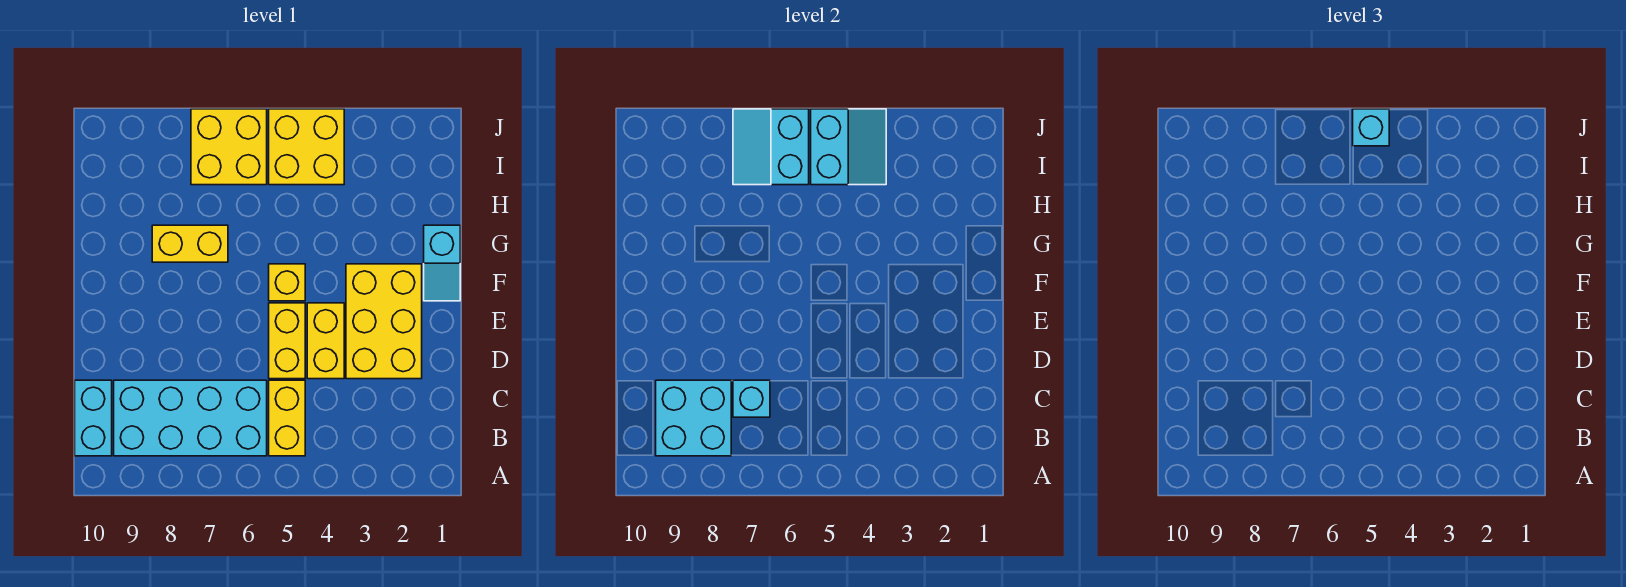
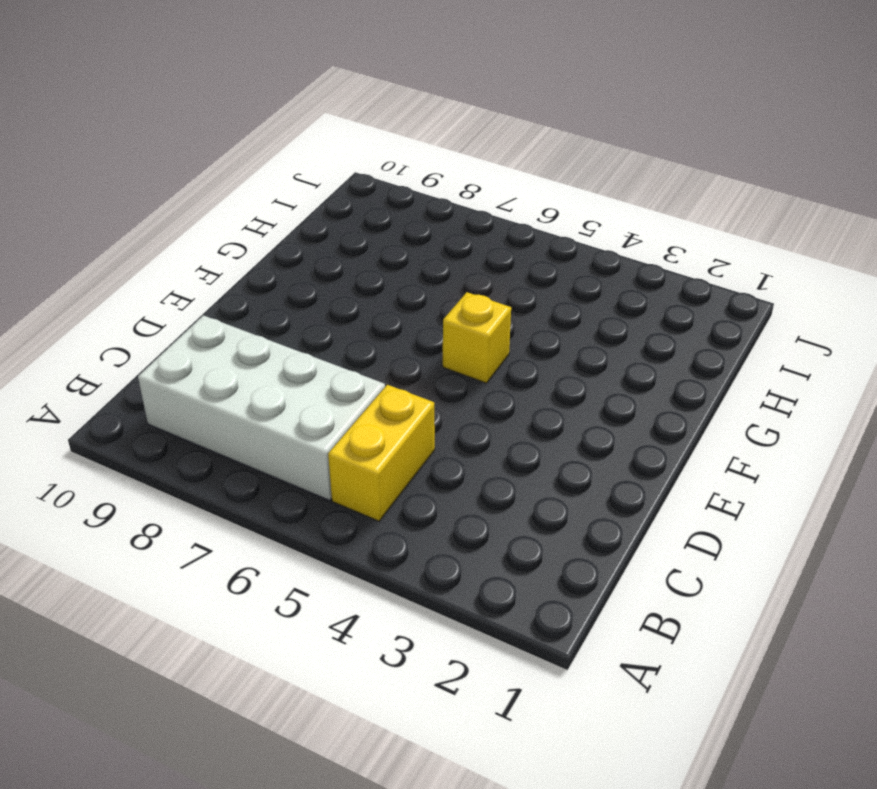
white brick B6:C9 level 1 -> cyan brick B6:C9 level 1
none -> cyan brick B10:C10 level 1
none -> yellow brick D2:F3 level 1
none -> yellow brick D4:E4 level 1

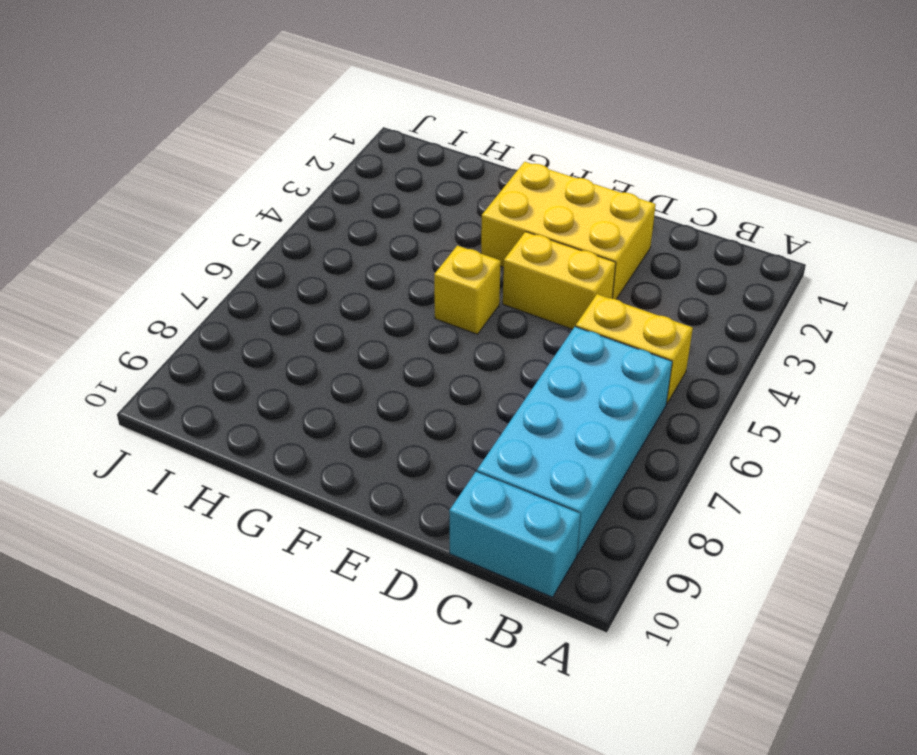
none -> yellow brick D5:E5 level 1
none -> cyan slope F1:G1 level 1 top G
none -> yellow brick G7:G8 level 1

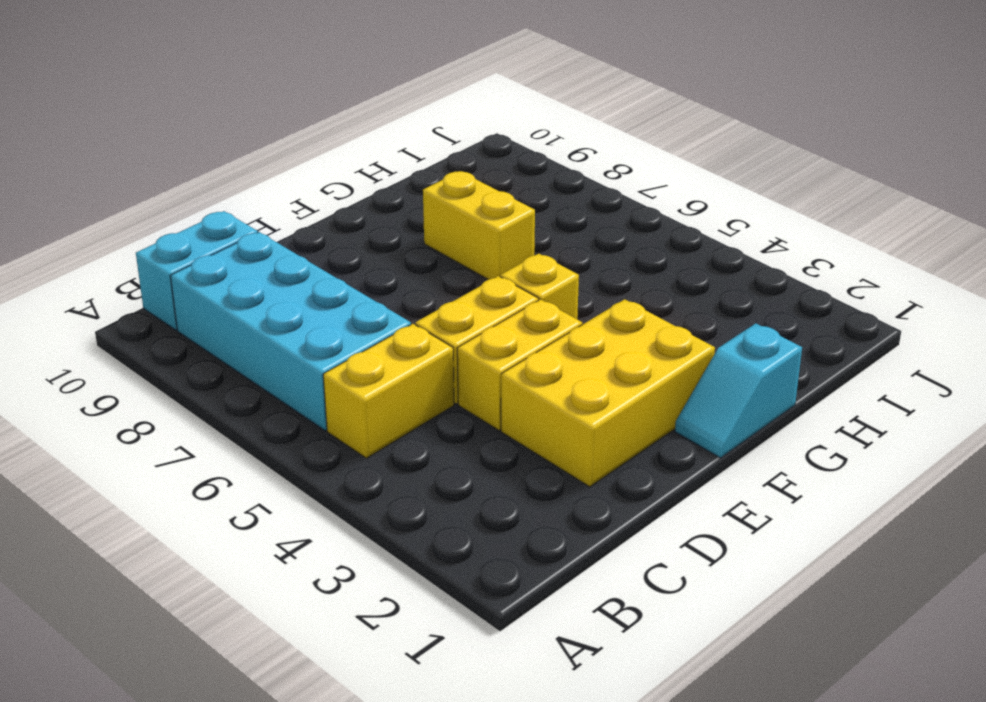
none -> yellow brick I4:J5 level 1
none -> yellow brick I6:J7 level 1
none -> cyan brick B8:C9 level 2

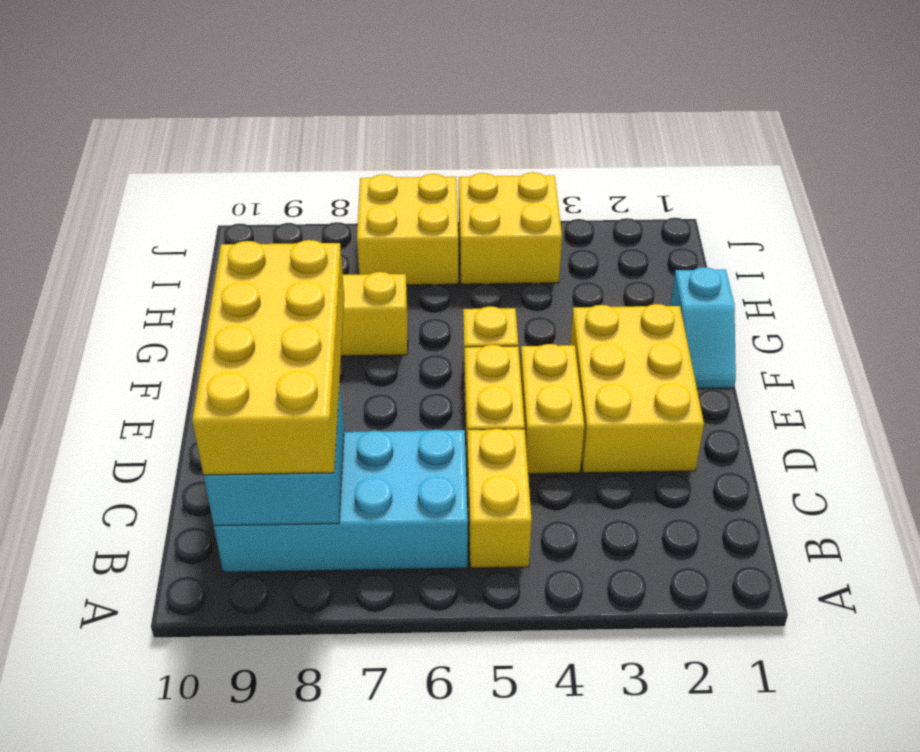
yellow brick B8:E9 level 3 -> none
none -> cyan brick B10:C10 level 1
none -> cyan brick C7 level 2
none -> cyan slope I4:J5 level 2 top 5

